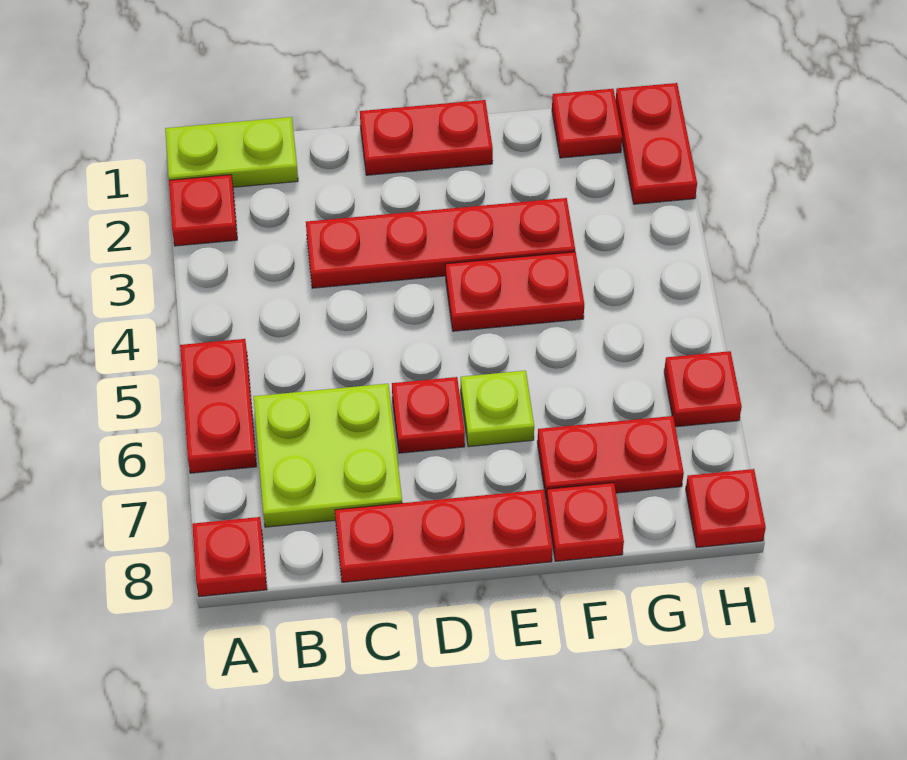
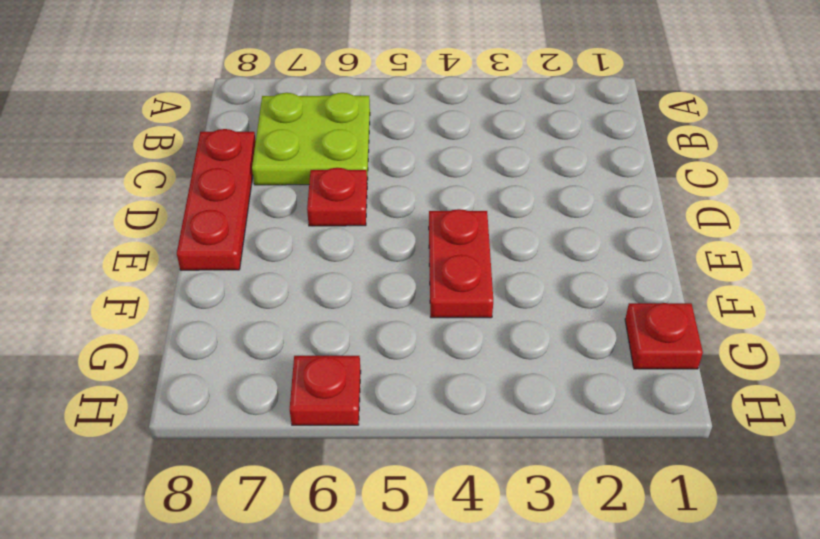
none -> lime plate A1:B1 level 1
none -> red plate A2 level 1
none -> red plate A5:A6 level 1

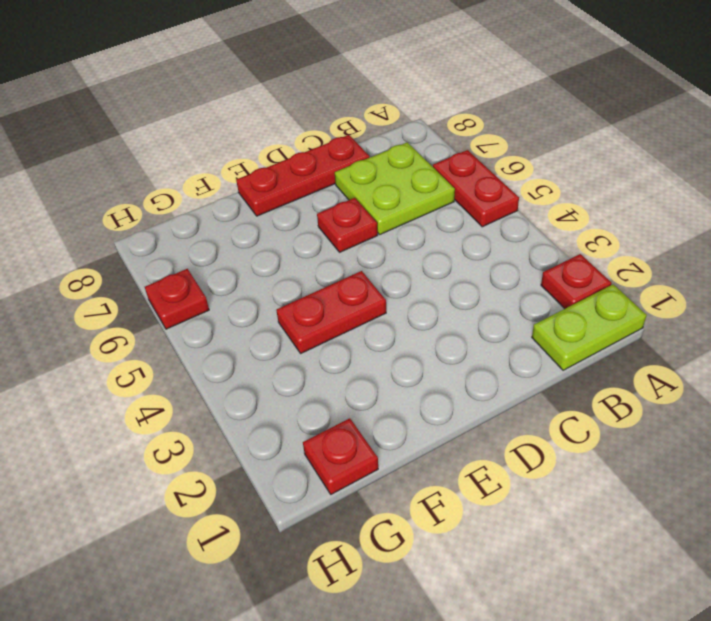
none -> red plate A8 level 1
none -> red plate C3:F3 level 1
none -> red plate D1:E1 level 1

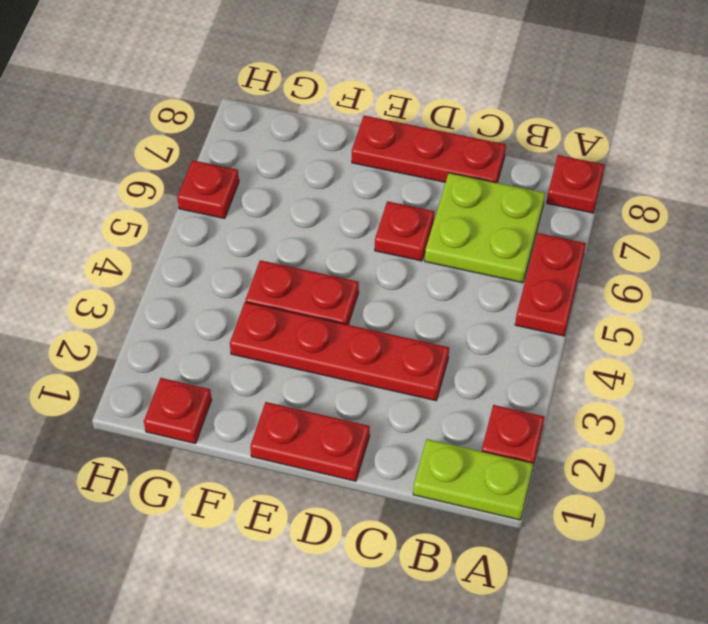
none -> lime plate E6 level 1
none -> red plate F7:G7 level 1
none -> red plate F8 level 1

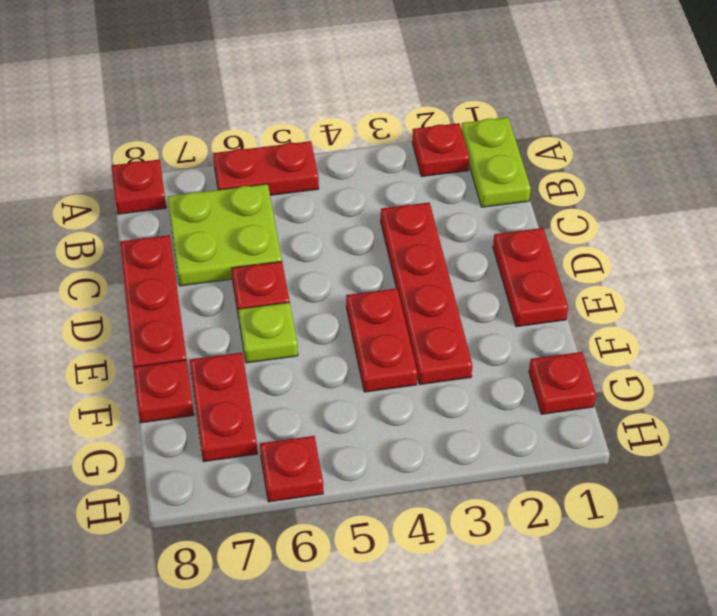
none -> red plate H1:H2 level 1
none -> red plate H8 level 1

